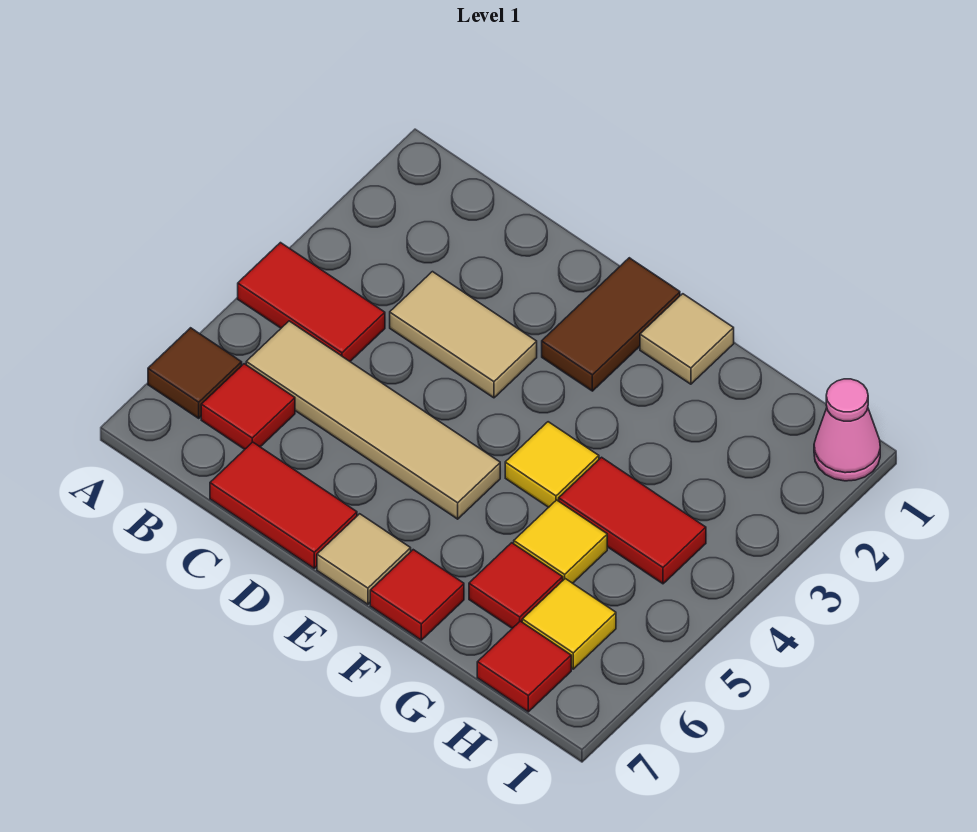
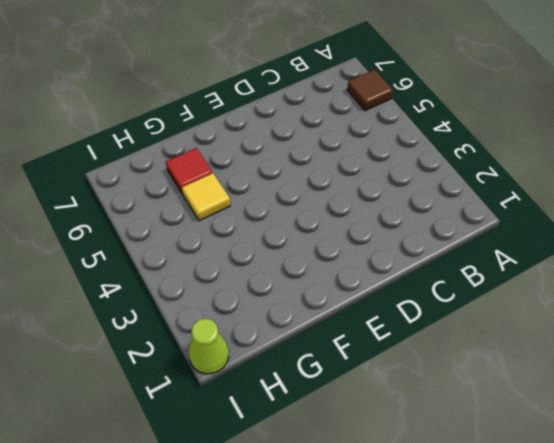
lime cone I1 level 1 -> pink cone I1 level 1
none -> red tile A4:B4 level 1
none -> tan tile B5:E5 level 1
none -> red tile B6 level 1

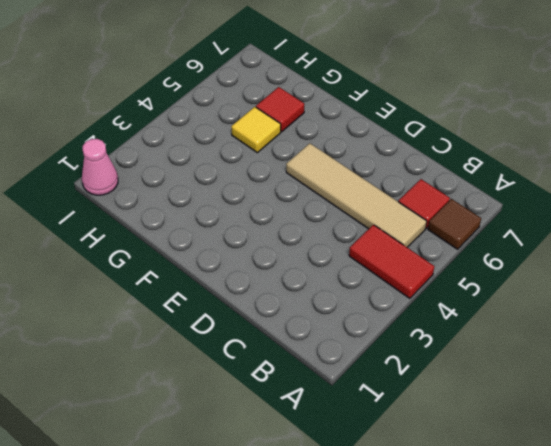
none -> tan tile C3:D3 level 1
none -> red tile C7:D7 level 1
none -> brown tile E1:E2 level 1

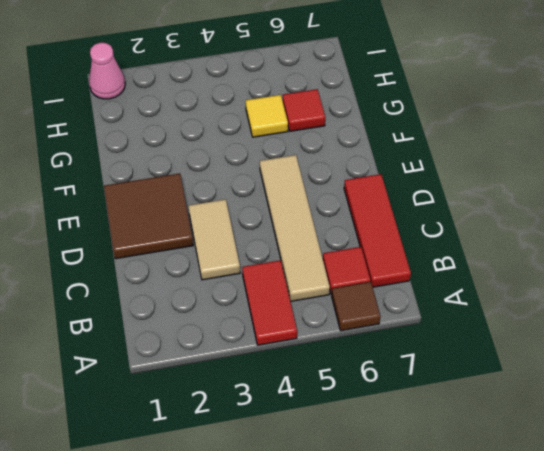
red tile B7:D7 level 1 -> red tile C7:D7 level 1
brown tile D1:E2 level 1 -> brown tile E1:E2 level 1
none -> tan tile E7 level 1
none -> tan tile F1 level 1
none -> yellow tile F4 level 1

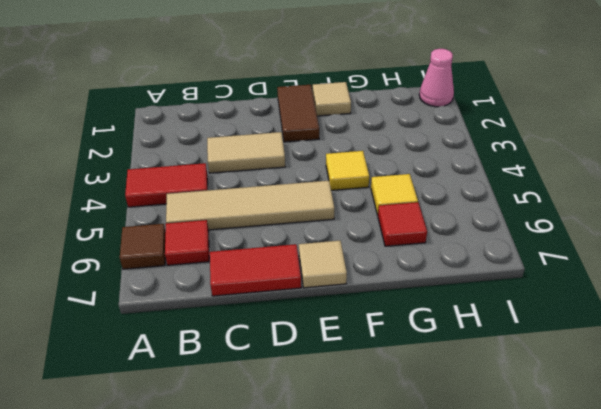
none -> red tile F7 level 1
none -> red tile G4:H4 level 1
none -> yellow tile H6 level 1

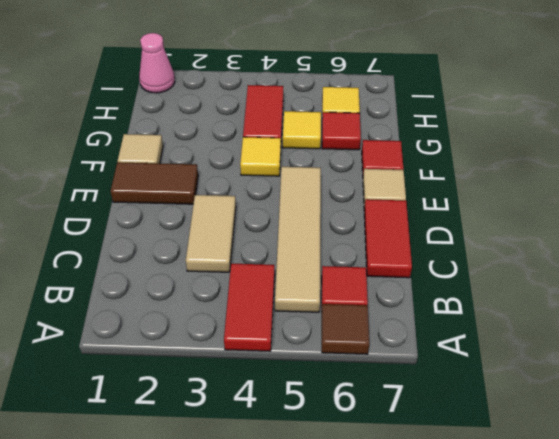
none -> red tile H7 level 1

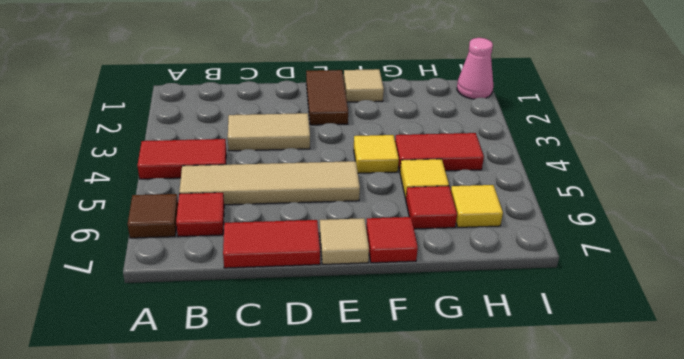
none -> red tile H7 level 1

